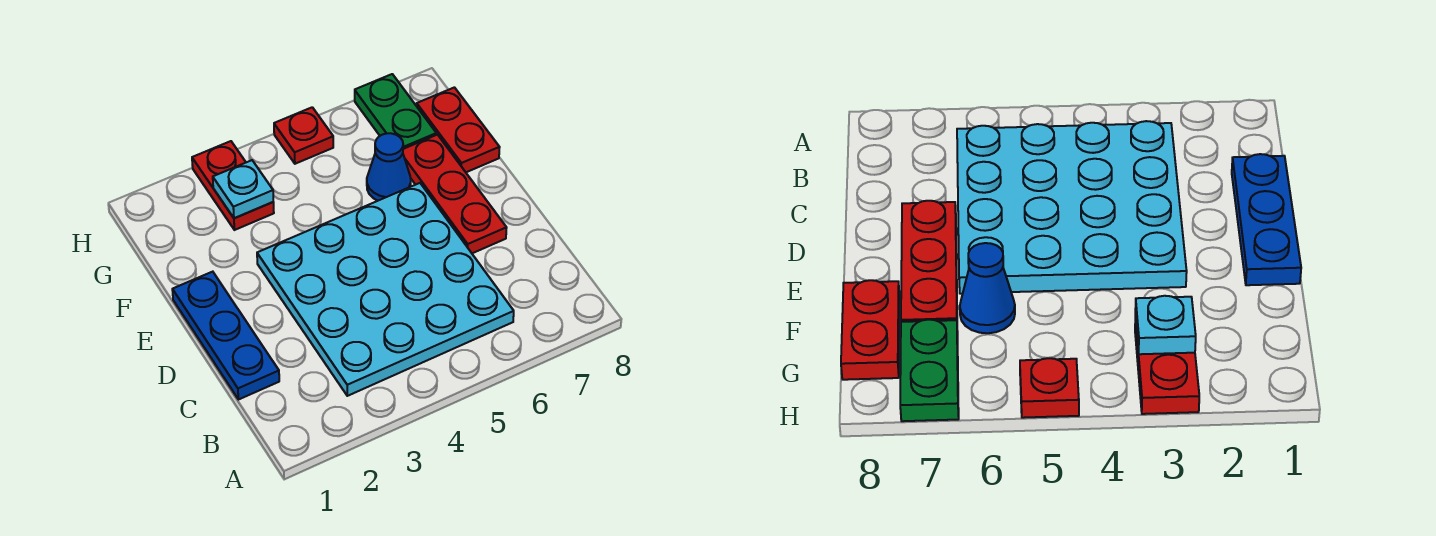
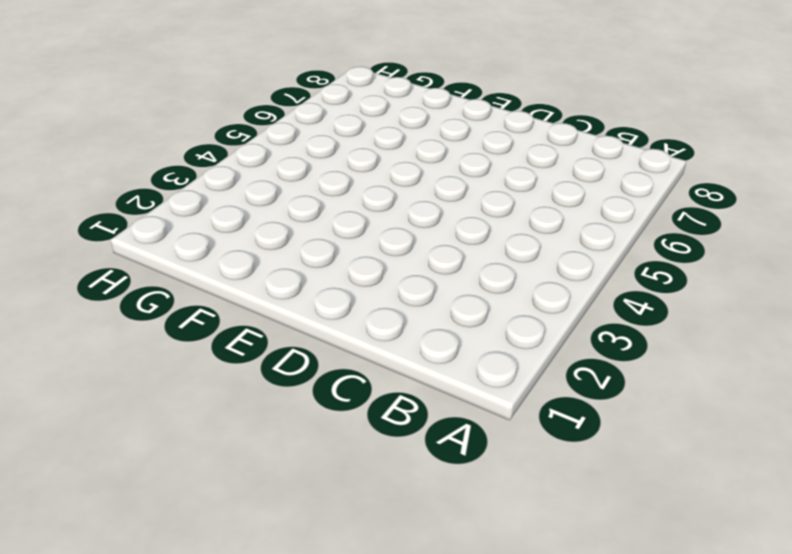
none -> cyan plate B3:E6 level 1
none -> blue plate C1:E1 level 1

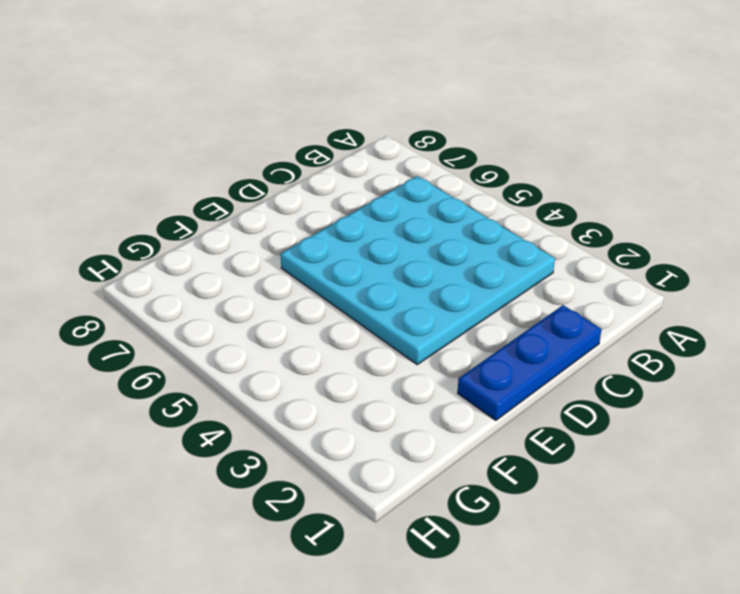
none -> red plate D7:F7 level 1
none -> blue cone F6 level 1

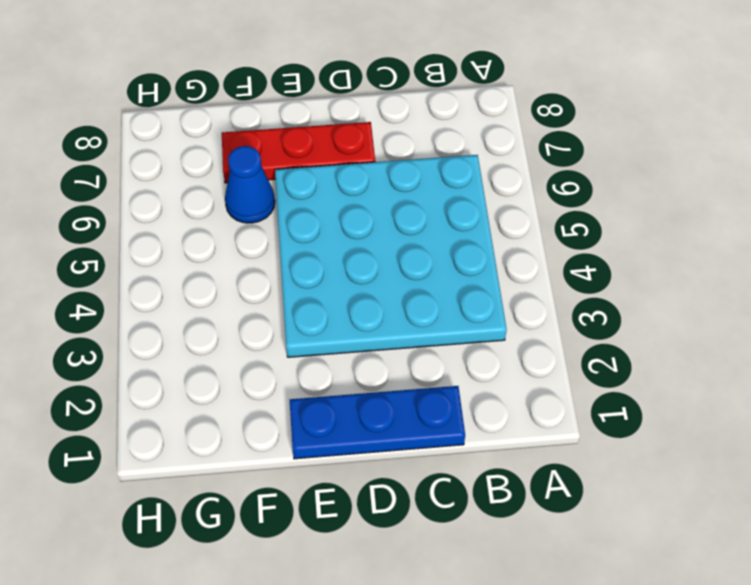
none -> red plate F8:G8 level 1
none -> red plate G3:H3 level 1

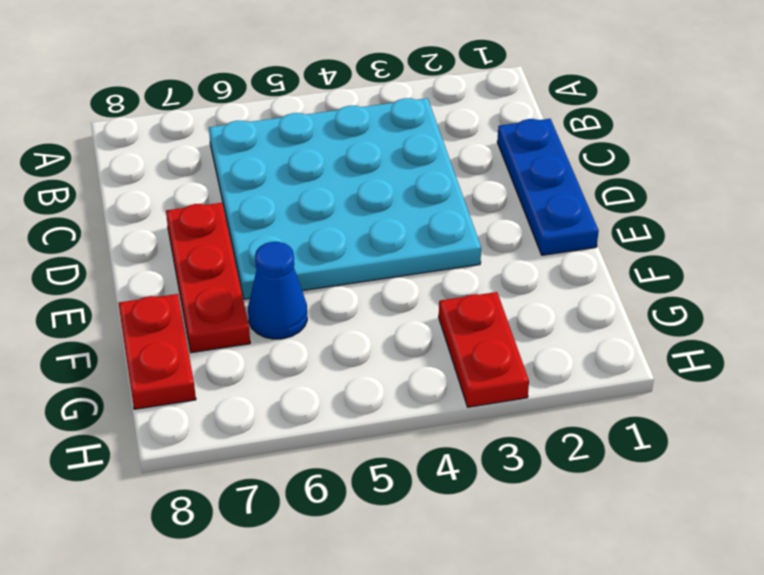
none -> green plate G7:H7 level 1
none -> red plate H5 level 1

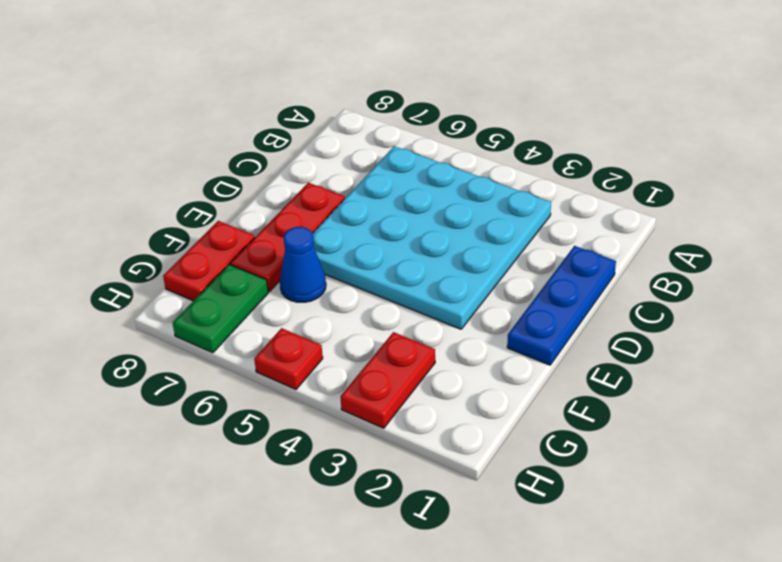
none -> cyan plate G3 level 2

